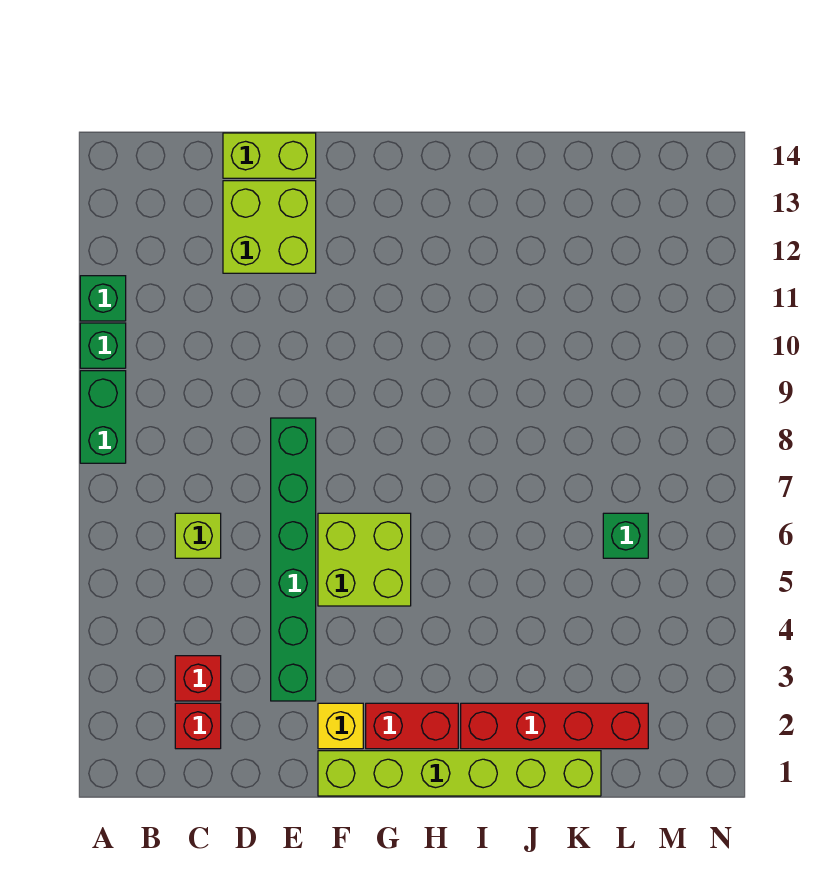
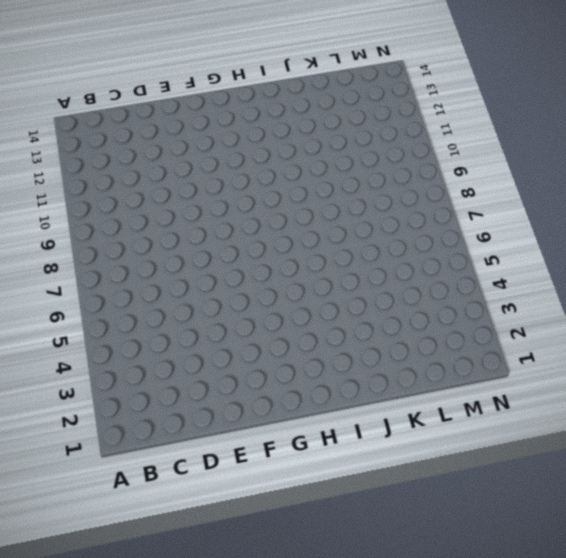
none -> green brick A8:A9 level 1
none -> green brick A10 level 1
none -> green brick A11 level 1

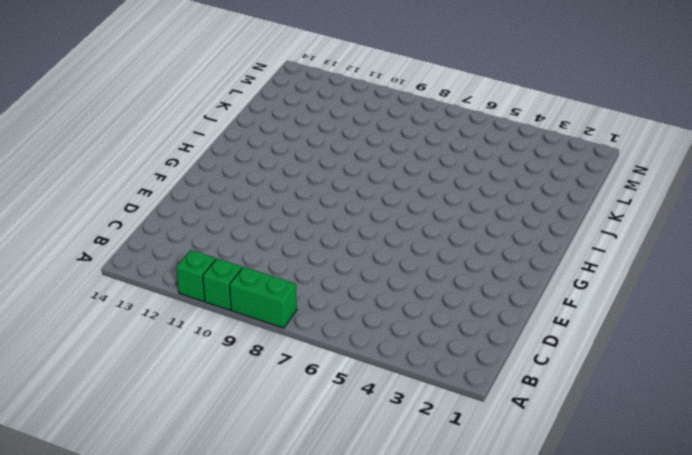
none -> red brick C2 level 1
none -> red brick C3 level 1
none -> lime brick C6 level 1

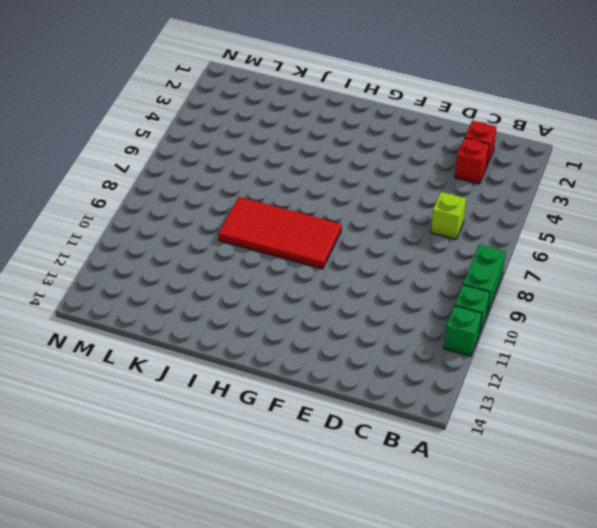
red tile G8:J9 level 1 -> none
none -> lime brick D12:E13 level 1
none -> lime brick D14:E14 level 1
none -> green brick E3:E8 level 1

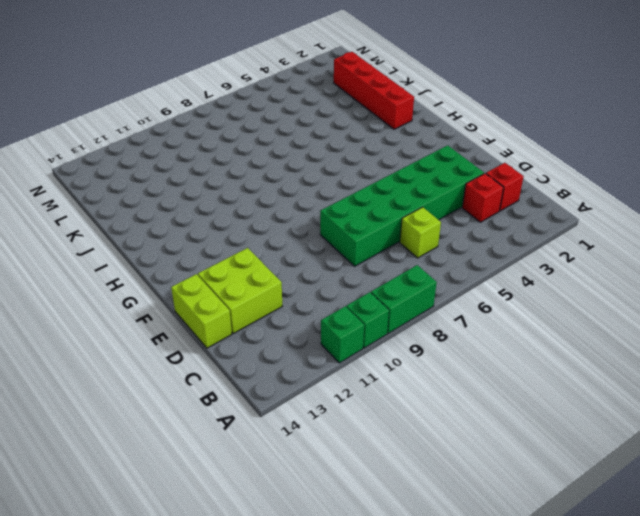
green brick D3:E8 level 1 -> green brick E3:E8 level 1
none -> lime brick F1:K1 level 1
none -> yellow brick F2 level 1
none -> lime brick F5:G6 level 1

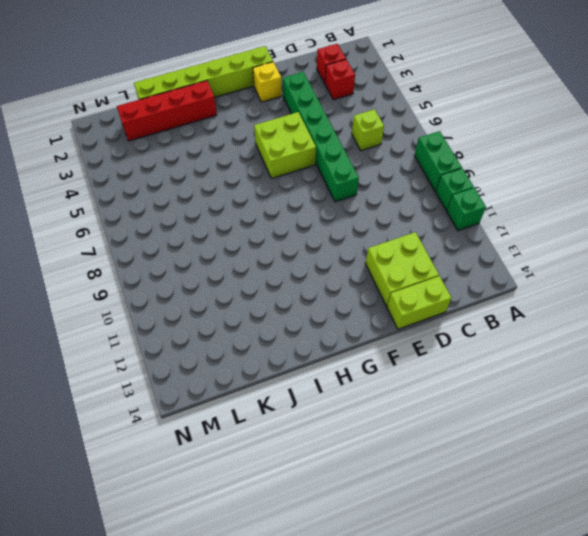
none -> red brick G2:H2 level 1
none -> green brick L6 level 1

